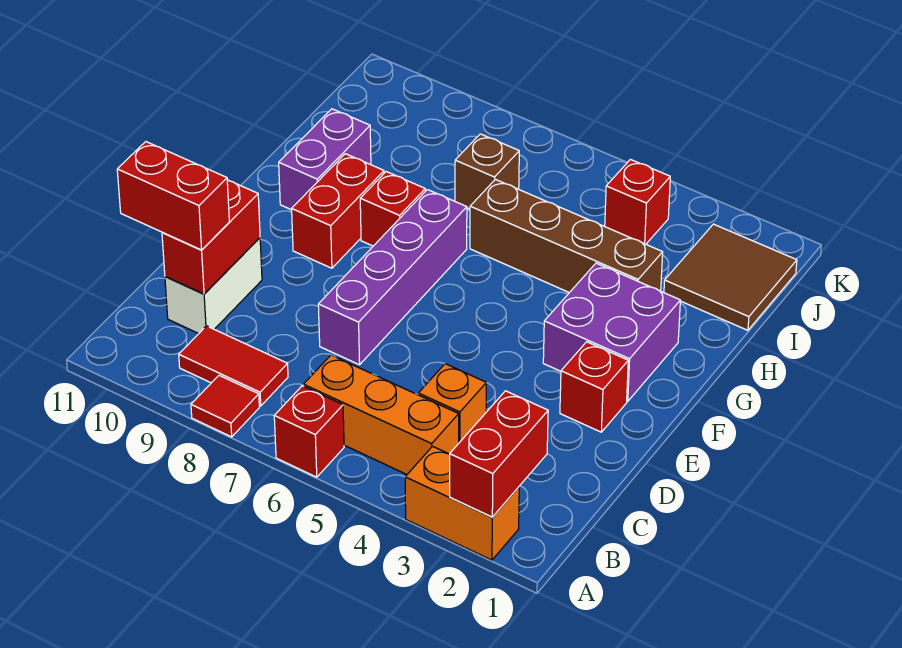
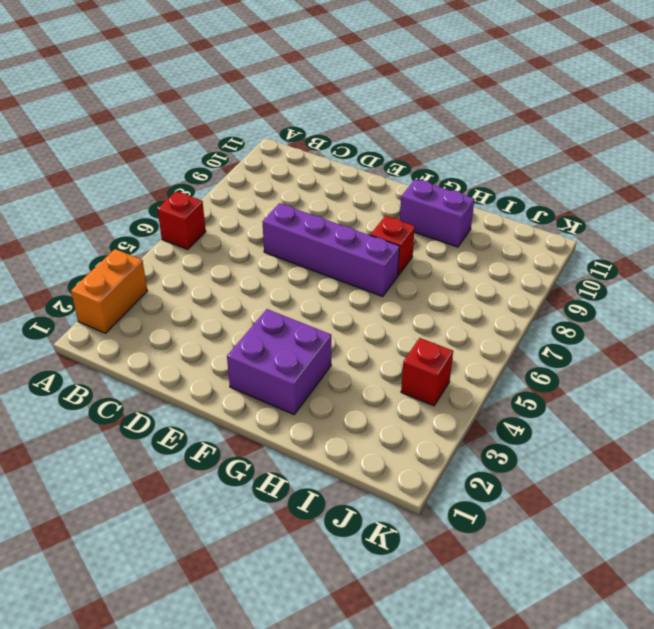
none -> red tile A8 level 1
none -> orange brick B4:B6 level 1
none -> red tile B8:B9 level 1

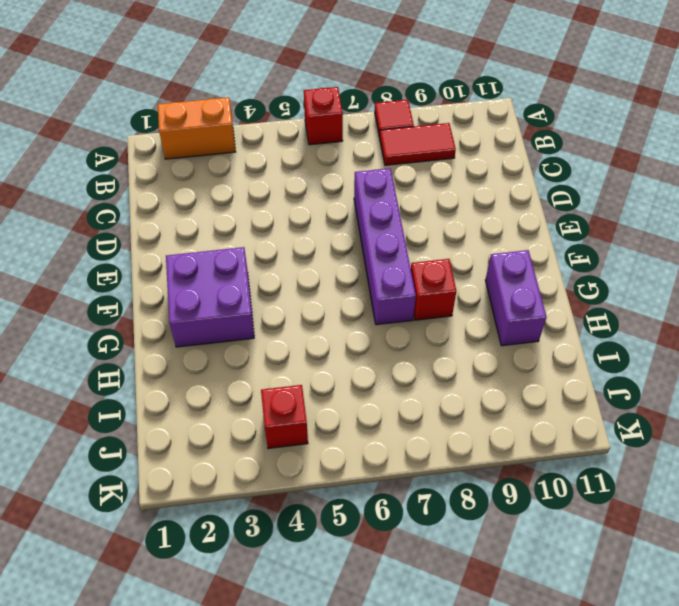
none -> orange brick B4:B6 level 1
none -> orange brick C4 level 1
none -> white brick C10:D10 level 1

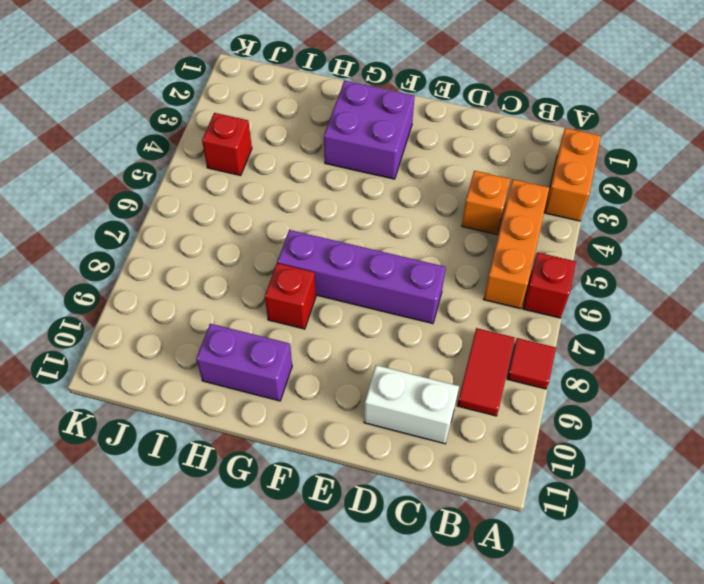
none -> red brick E2 level 1
none -> red brick F9:G9 level 1
none -> brown brick H3:H6 level 1

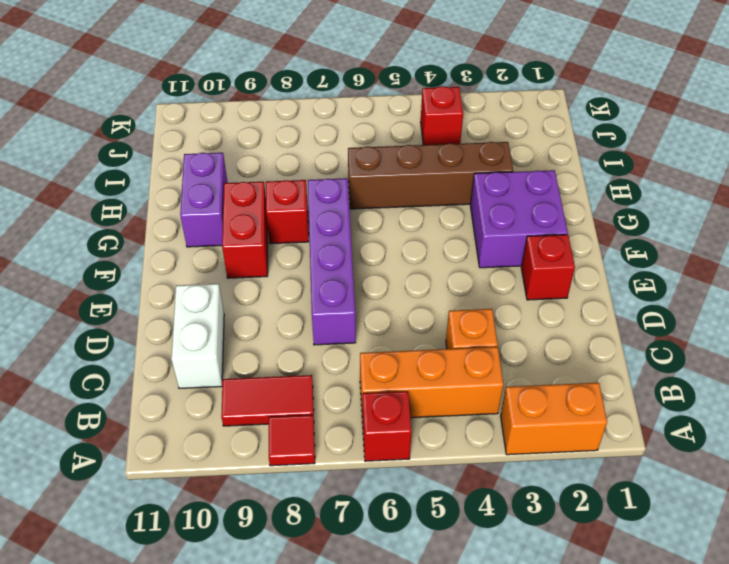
none -> brown tile I1:J2 level 1
none -> brown brick I7 level 1
none -> red brick A2:B2 level 2

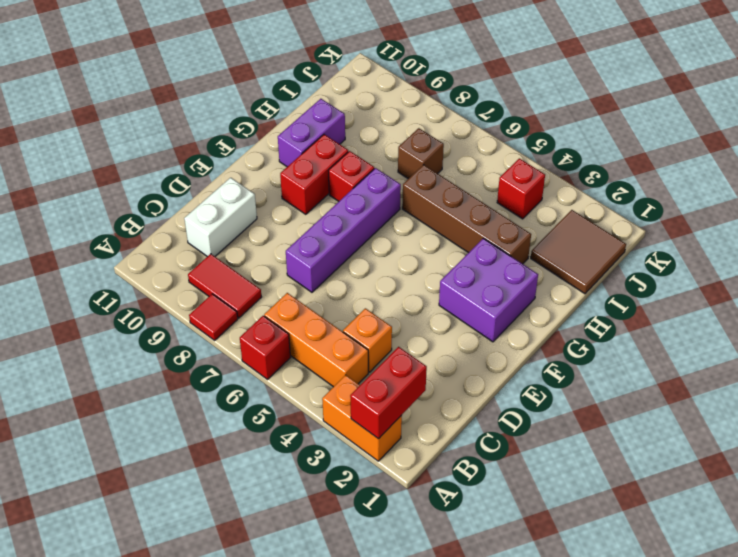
none -> red brick E2 level 1
none -> red brick C10:D10 level 2
none -> red brick C10:C11 level 3

